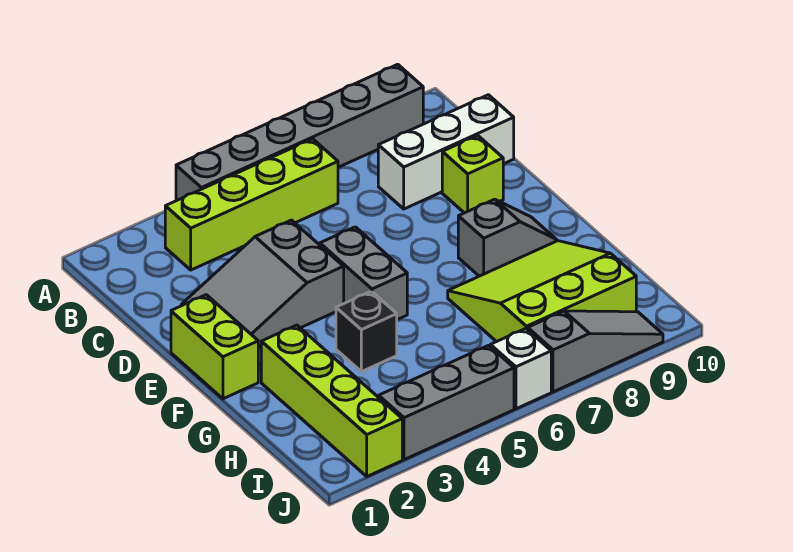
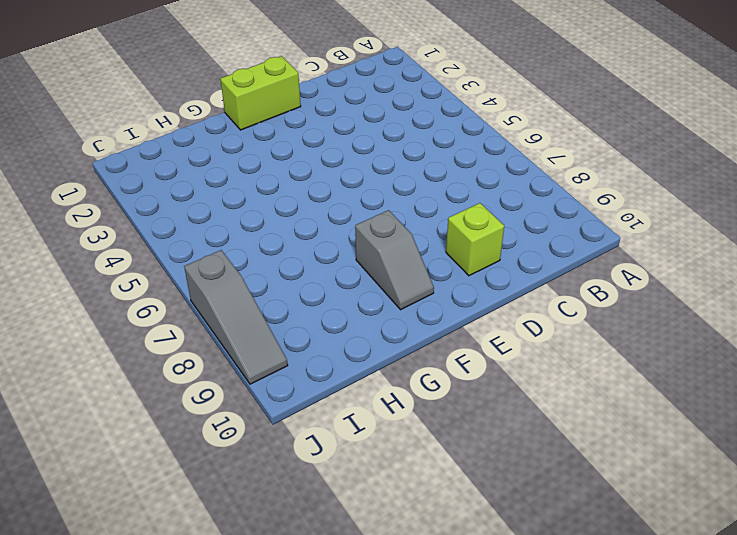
none -> grey brick A4:A9 level 1
none -> lime brick B3:B6 level 1
none -> white brick C8:C10 level 1

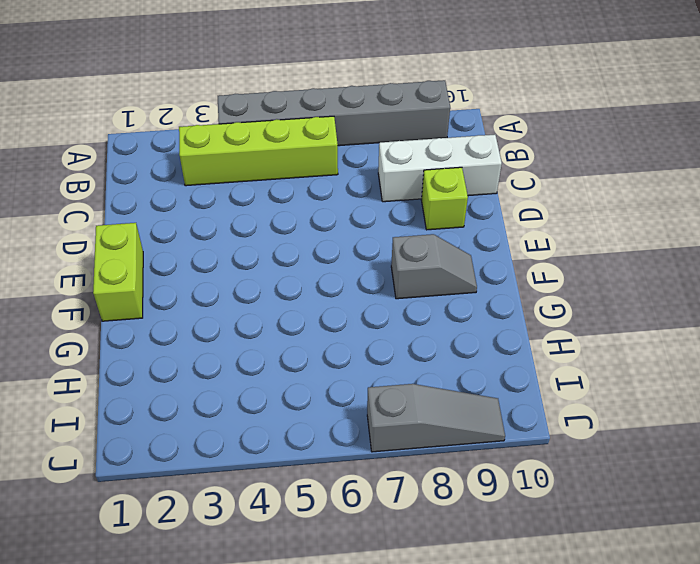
none -> grey slope D2:E4 level 1 top 4
none -> grey brick E5:F5 level 1
none -> lime brick G2:J2 level 1

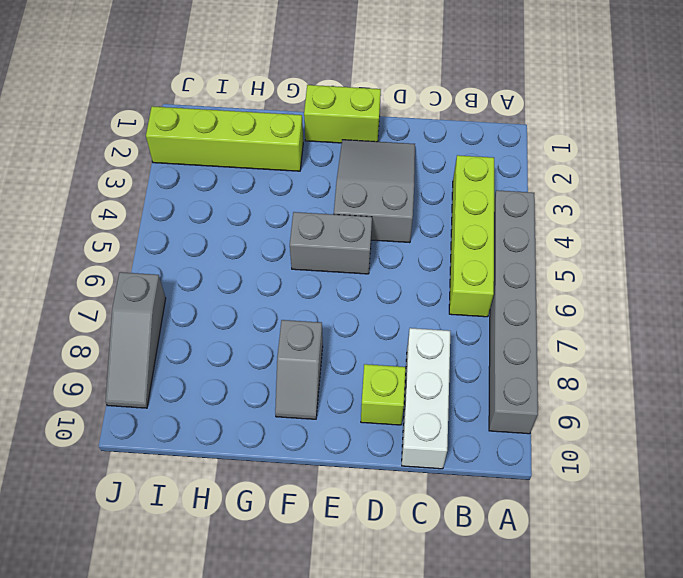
none -> black brick G4 level 1
none -> lime slope G7:I9 level 1 top I
none -> grey brick J3:J5 level 1

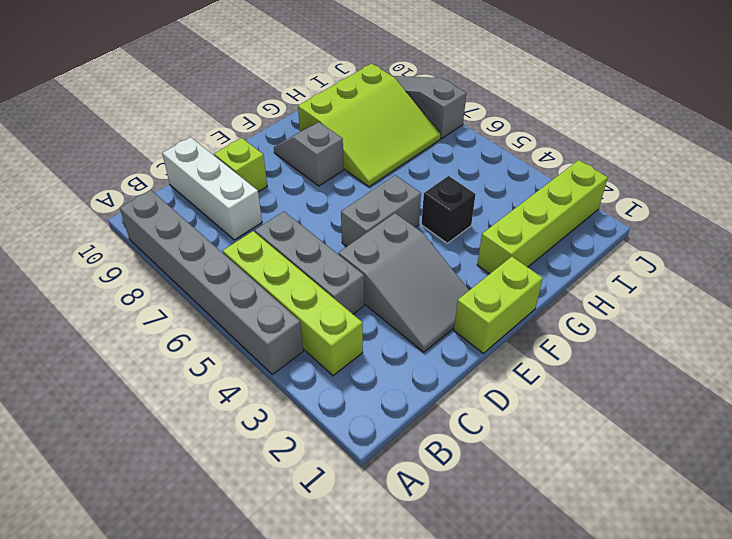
grey brick C4:C6 level 1 -> grey brick J3:J5 level 1
lime slope G7:I9 level 1 top 9 -> lime slope G7:I9 level 1 top I
none -> white brick J6 level 1

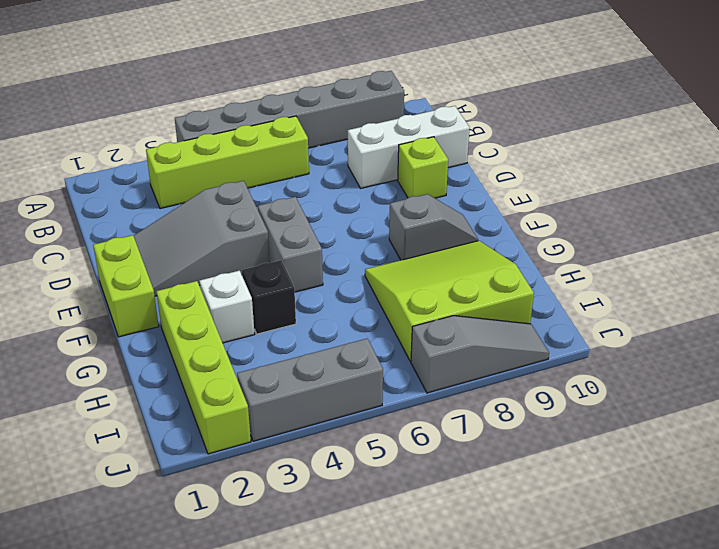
white brick G3 level 1 -> white brick J6 level 1

